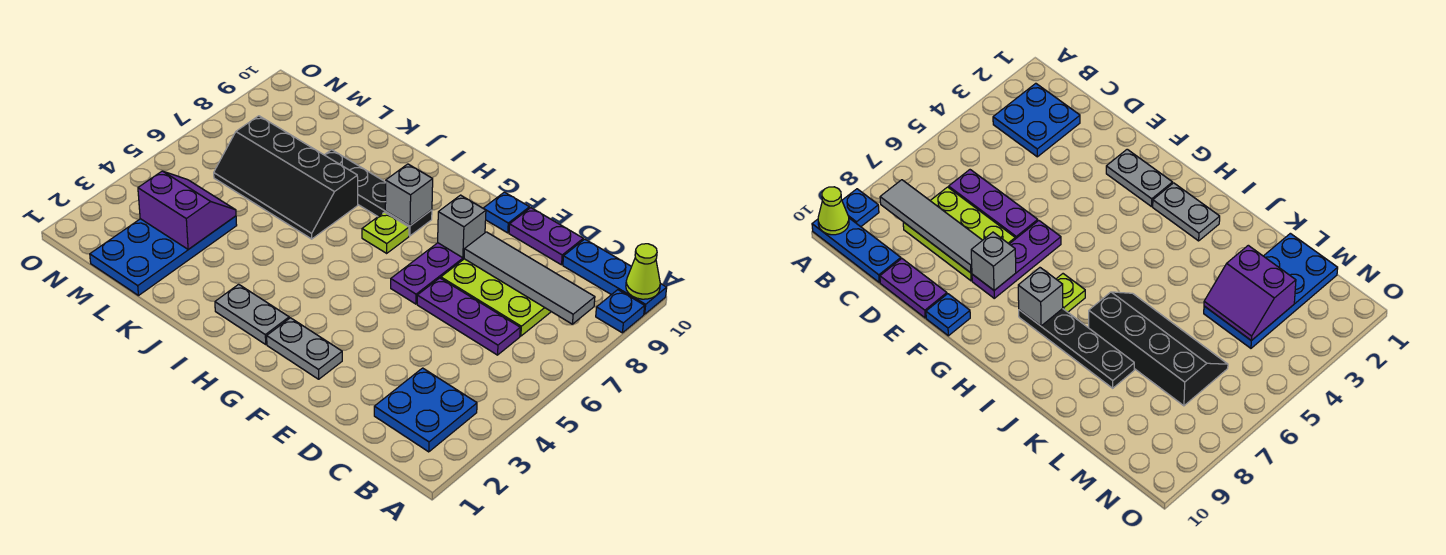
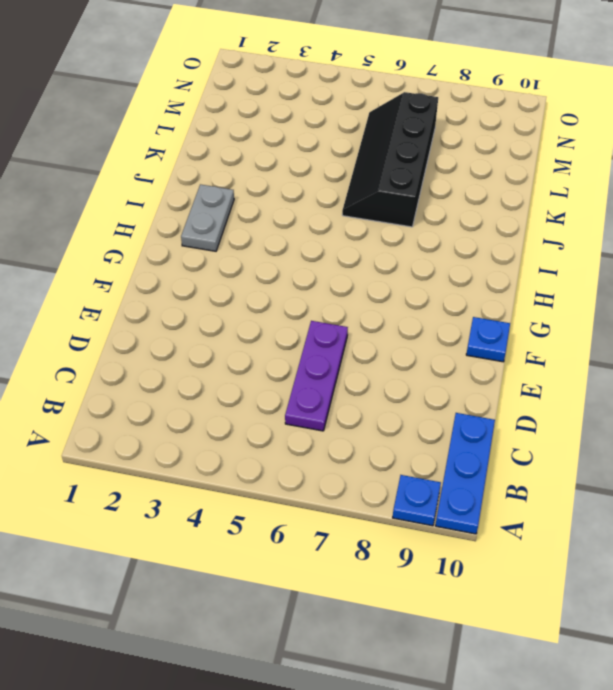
none -> blue plate B2:C3 level 1
none -> lime plate C7:E8 level 1
none -> purple plate D10:E10 level 1

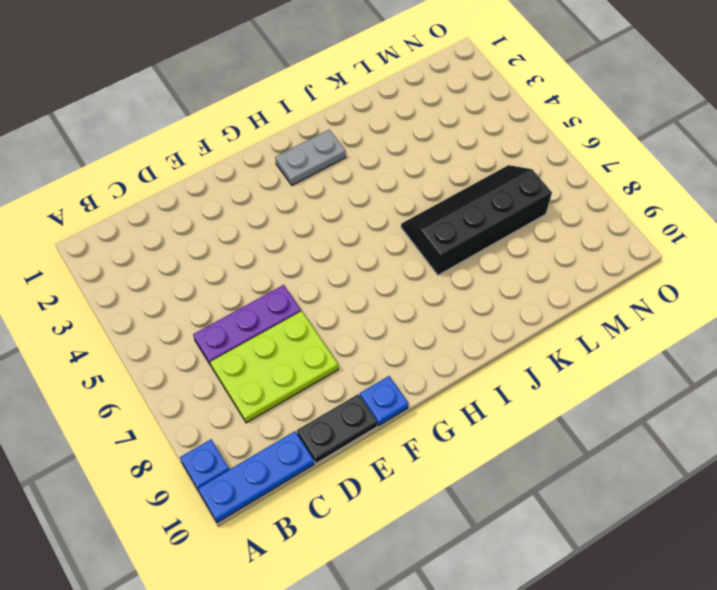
black plate D10:E10 level 1 -> purple plate D10:E10 level 1
none -> blue plate B2:C3 level 1
none -> grey plate F2:G2 level 1
none -> purple plate F6:F8 level 1

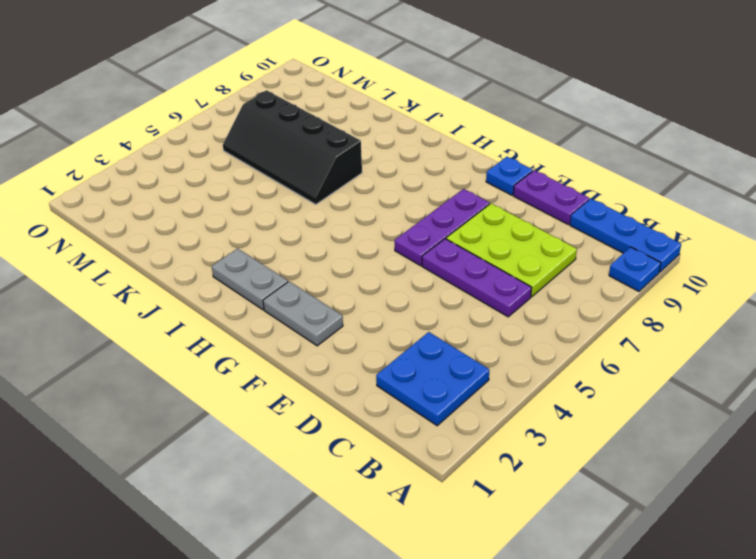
none -> lime plate H7 level 1
none -> black plate H8:K8 level 1
none -> blue plate L1:M4 level 1

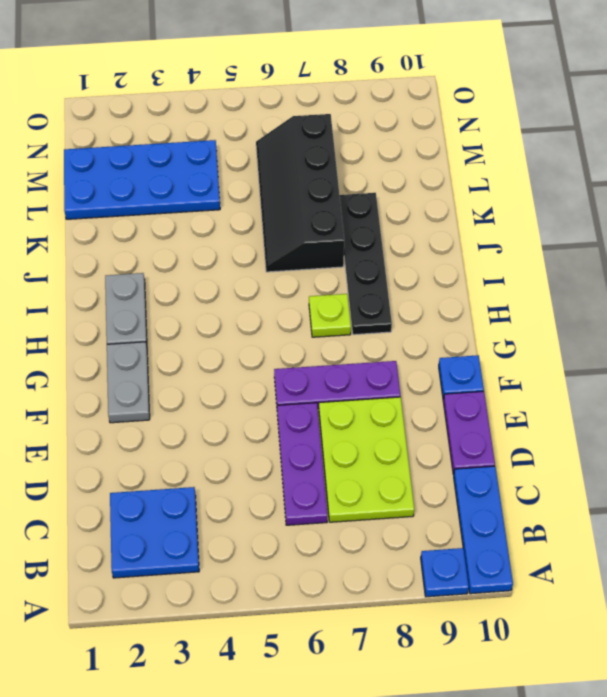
none -> lime cone A10 level 2
none -> grey tile B8:E8 level 2
none -> grey brick F8 level 2

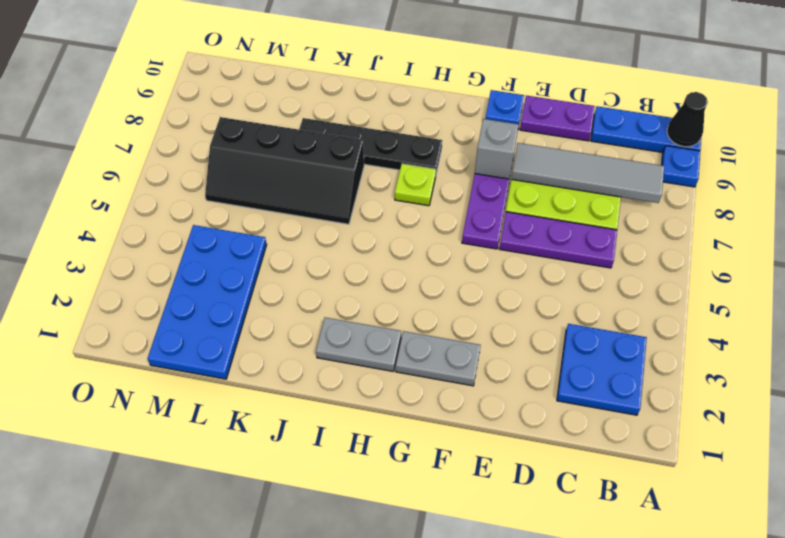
black cone A10 level 2 -> lime cone A10 level 2
none -> grey brick H8 level 2
none -> purple slope L3:M4 level 2 top 3

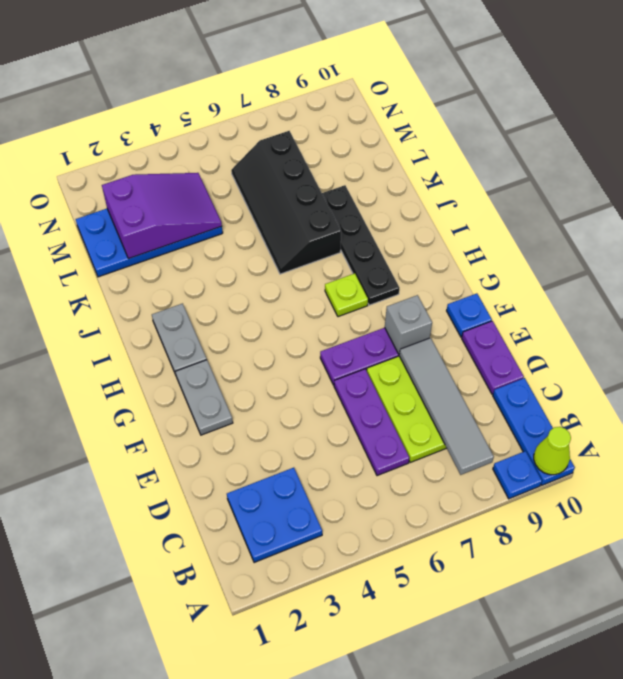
purple slope L2:M4 level 2 top 2 -> purple slope L3:M4 level 2 top 3
none -> grey brick H8 level 2

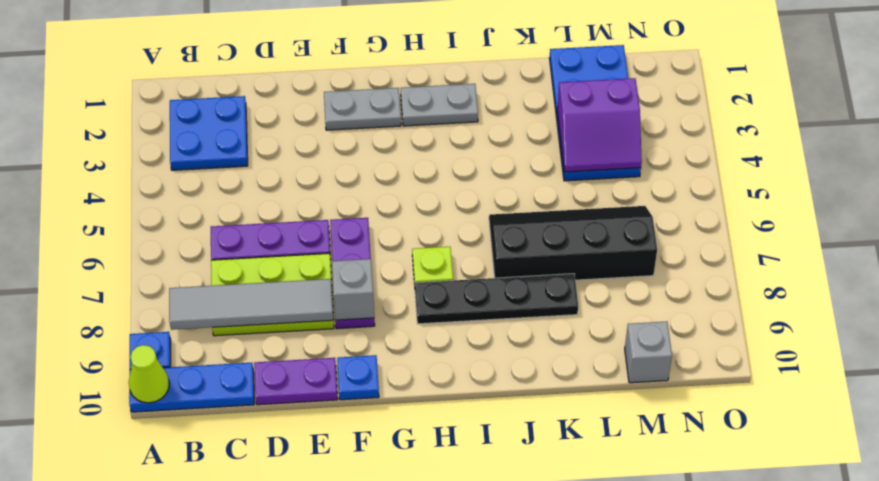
grey brick M10 level 1 -> grey brick H8 level 2

